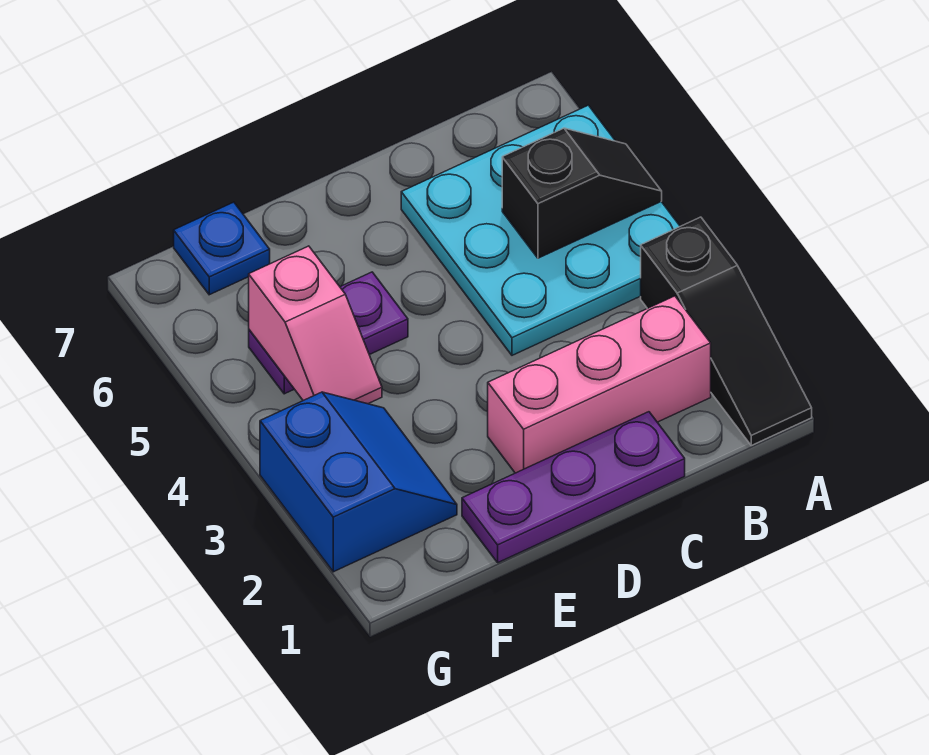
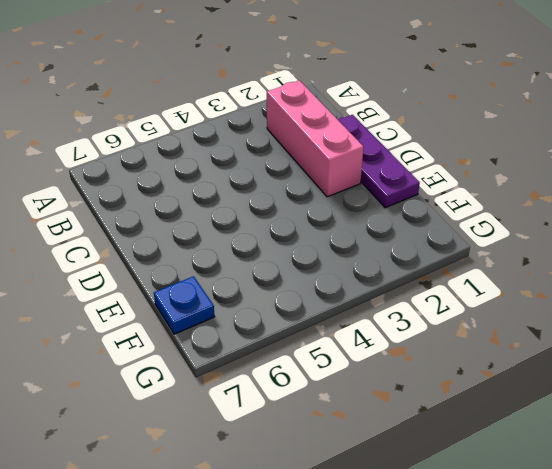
none -> black slope A1:A3 level 1 top 3
none -> cyan plate A4:C6 level 1

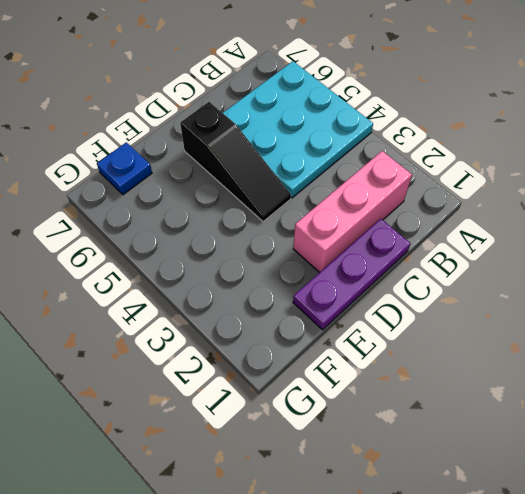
black slope D4:D6 level 1 top 6 -> black slope A1:A3 level 1 top 3
none -> purple plate E5:F5 level 1
none -> blue slope F2:G3 level 1 top G

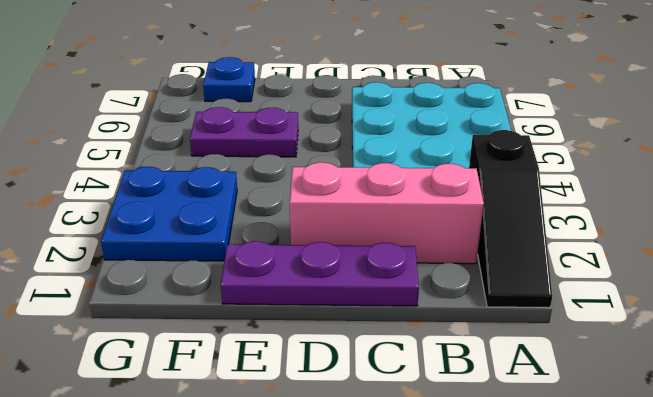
blue plate F2:G3 level 1 -> blue slope F2:G3 level 1 top G
none -> black slope A5:B5 level 2 top B
none -> pink slope F4:F5 level 2 top 5

